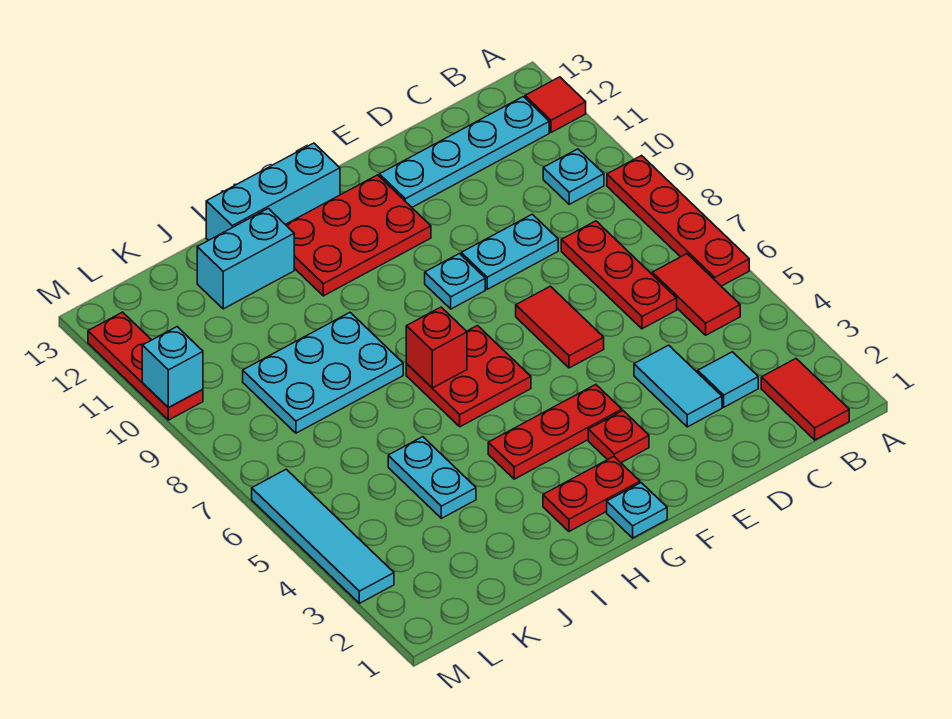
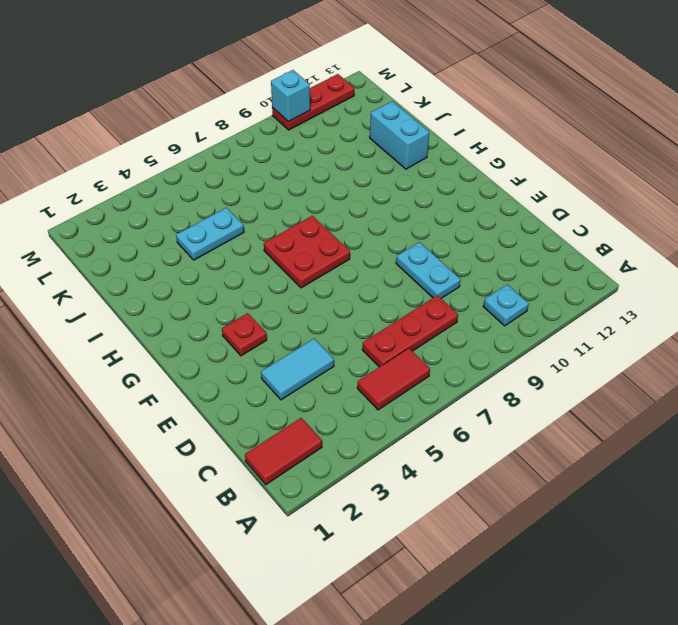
none -> red plate A6:A9 level 1
none -> red tile A12 level 1
none -> cyan plate B12:E12 level 1

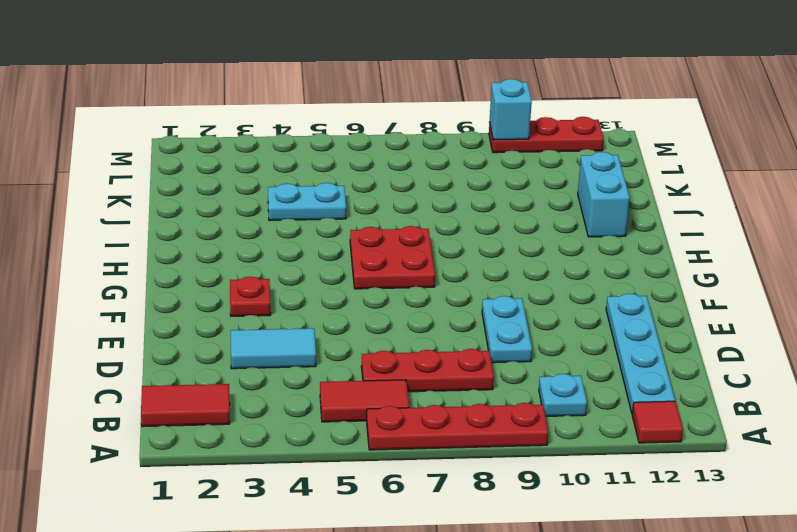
none -> cyan tile C3 level 1
none -> red tile E6:E7 level 1
none -> red plate F4:H4 level 1

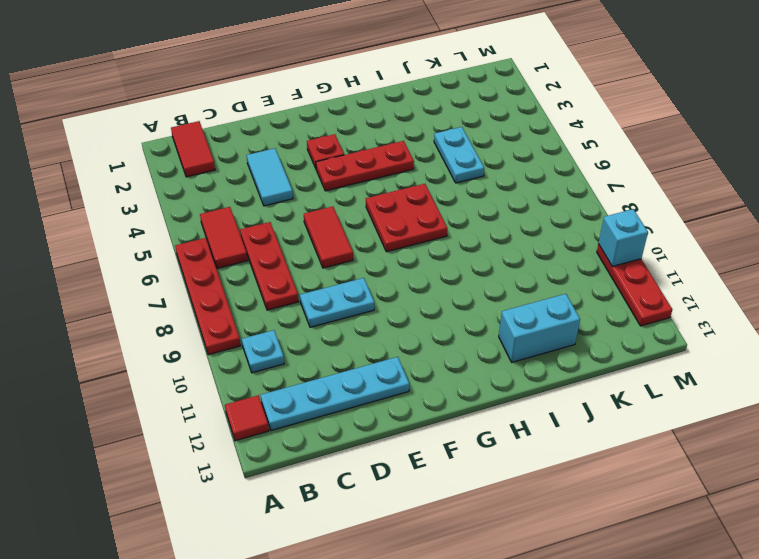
none -> cyan tile C3 level 1
none -> cyan plate F9 level 1
none -> red plate F11:H12 level 1

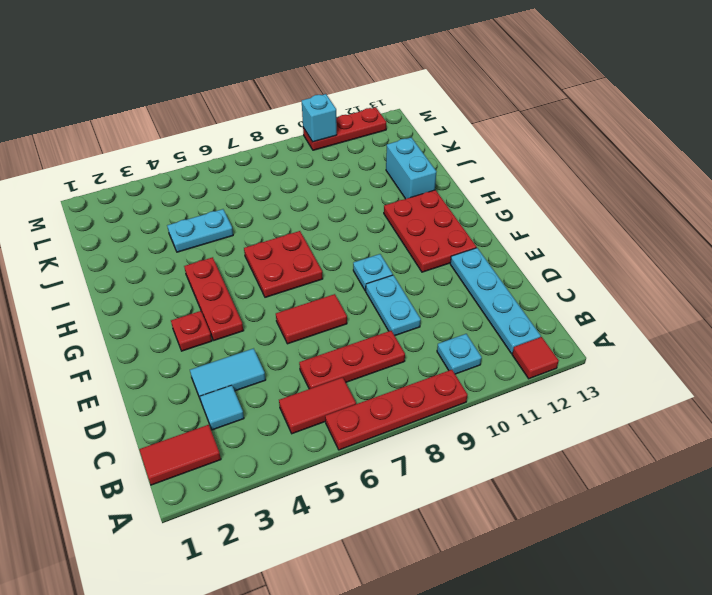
none -> cyan plate G1 level 1
none -> red plate G2:H2 level 1
none -> cyan brick G13:I13 level 1

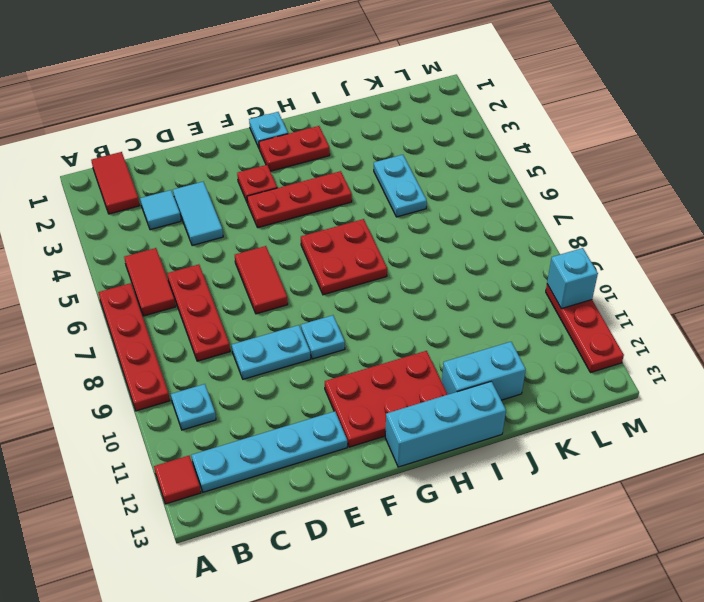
none -> cyan plate I8:K9 level 1
none -> cyan tile M3:M6 level 1
none -> red brick H7 level 2

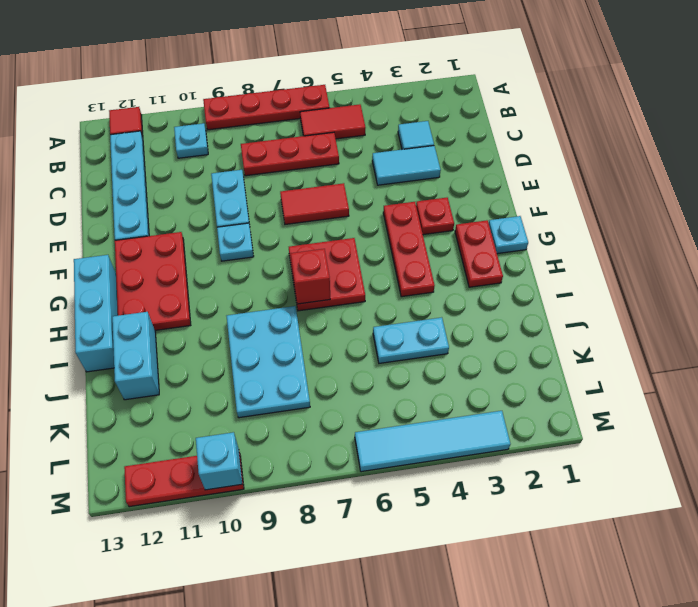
none -> red tile B1:B2 level 1

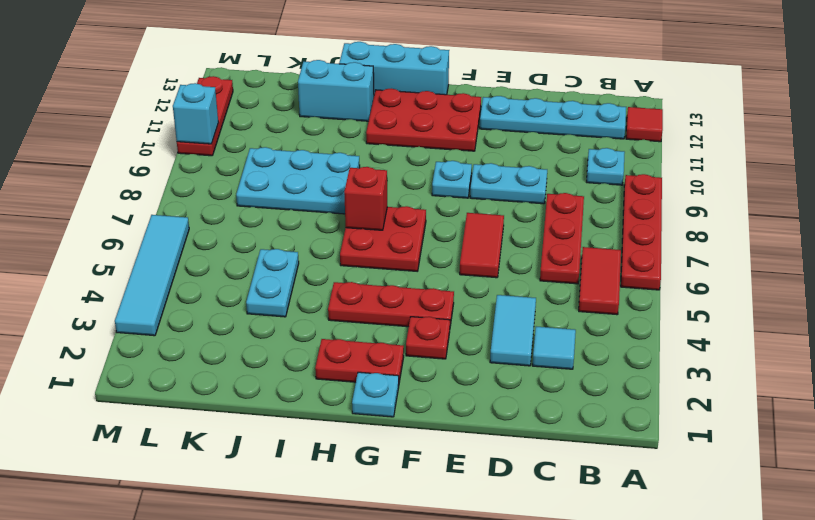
none -> red tile B1:B2 level 1

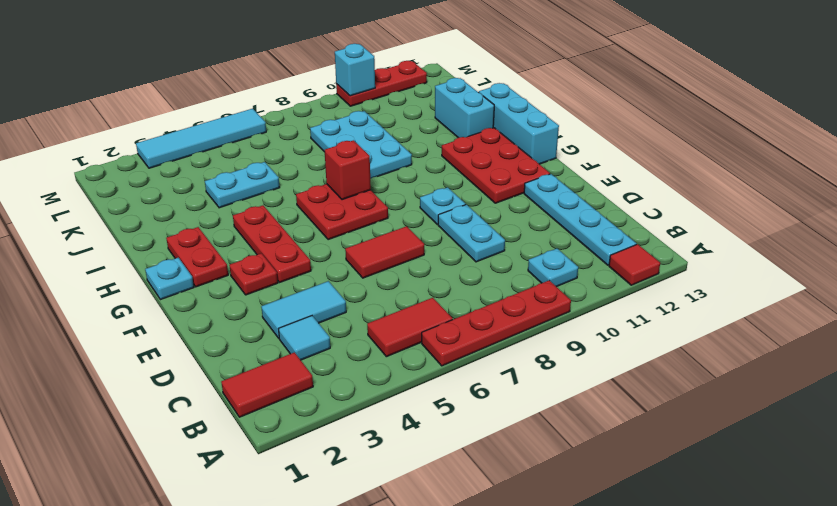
none -> red plate C6:C8 level 1

